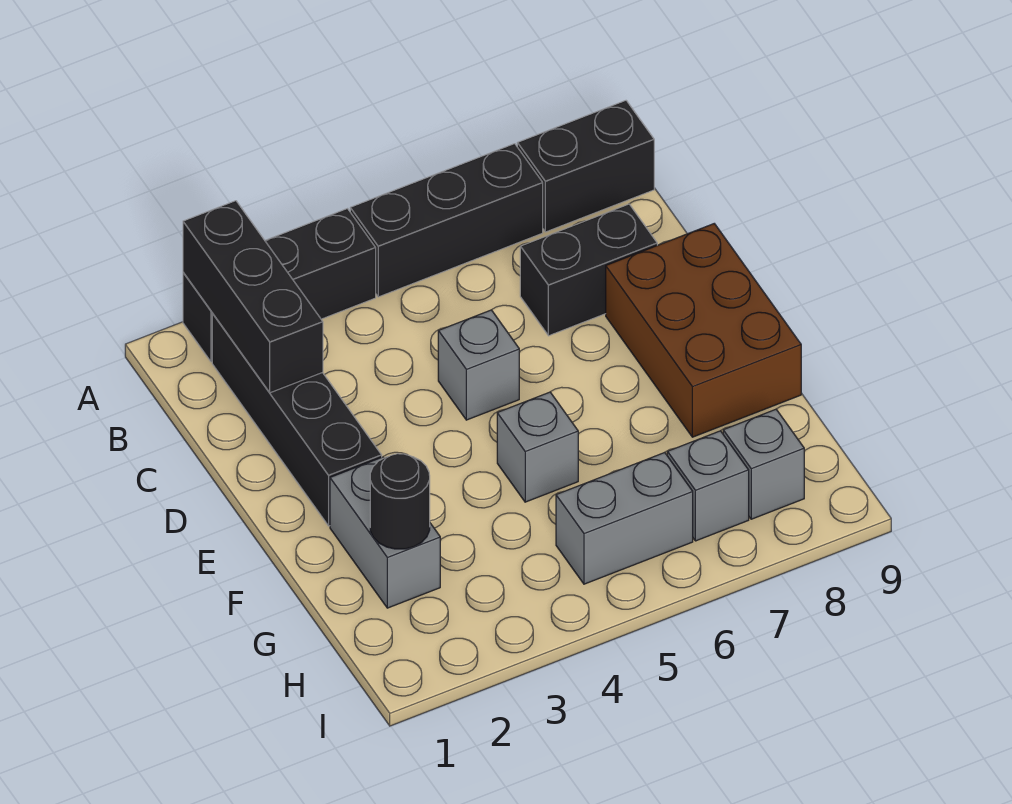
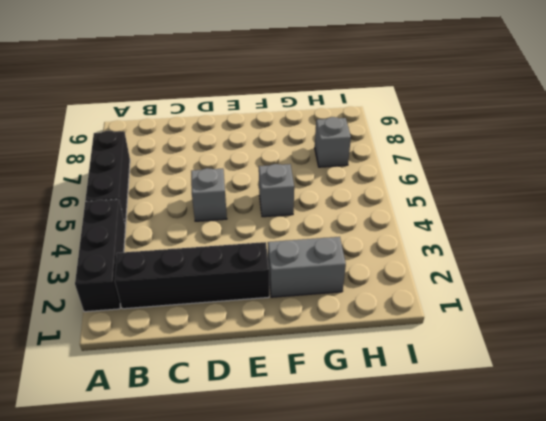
none -> black brick A8:A9 level 1
none -> black brick C7:C8 level 1
none -> brown brick D8:F9 level 1

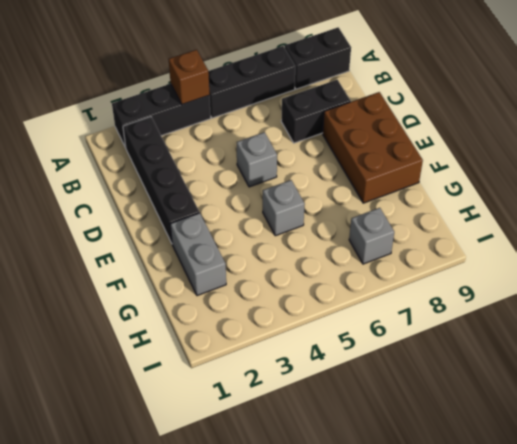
brown brick A4 level 2 -> none
none -> grey brick H5:H6 level 1
none -> grey brick H8 level 1
none -> black brick A2:C2 level 2

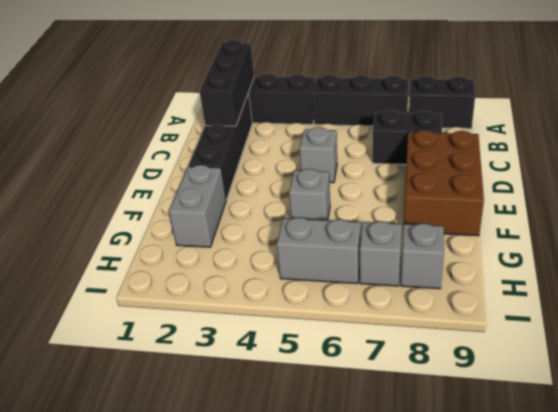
none -> black round brick G2 level 2

